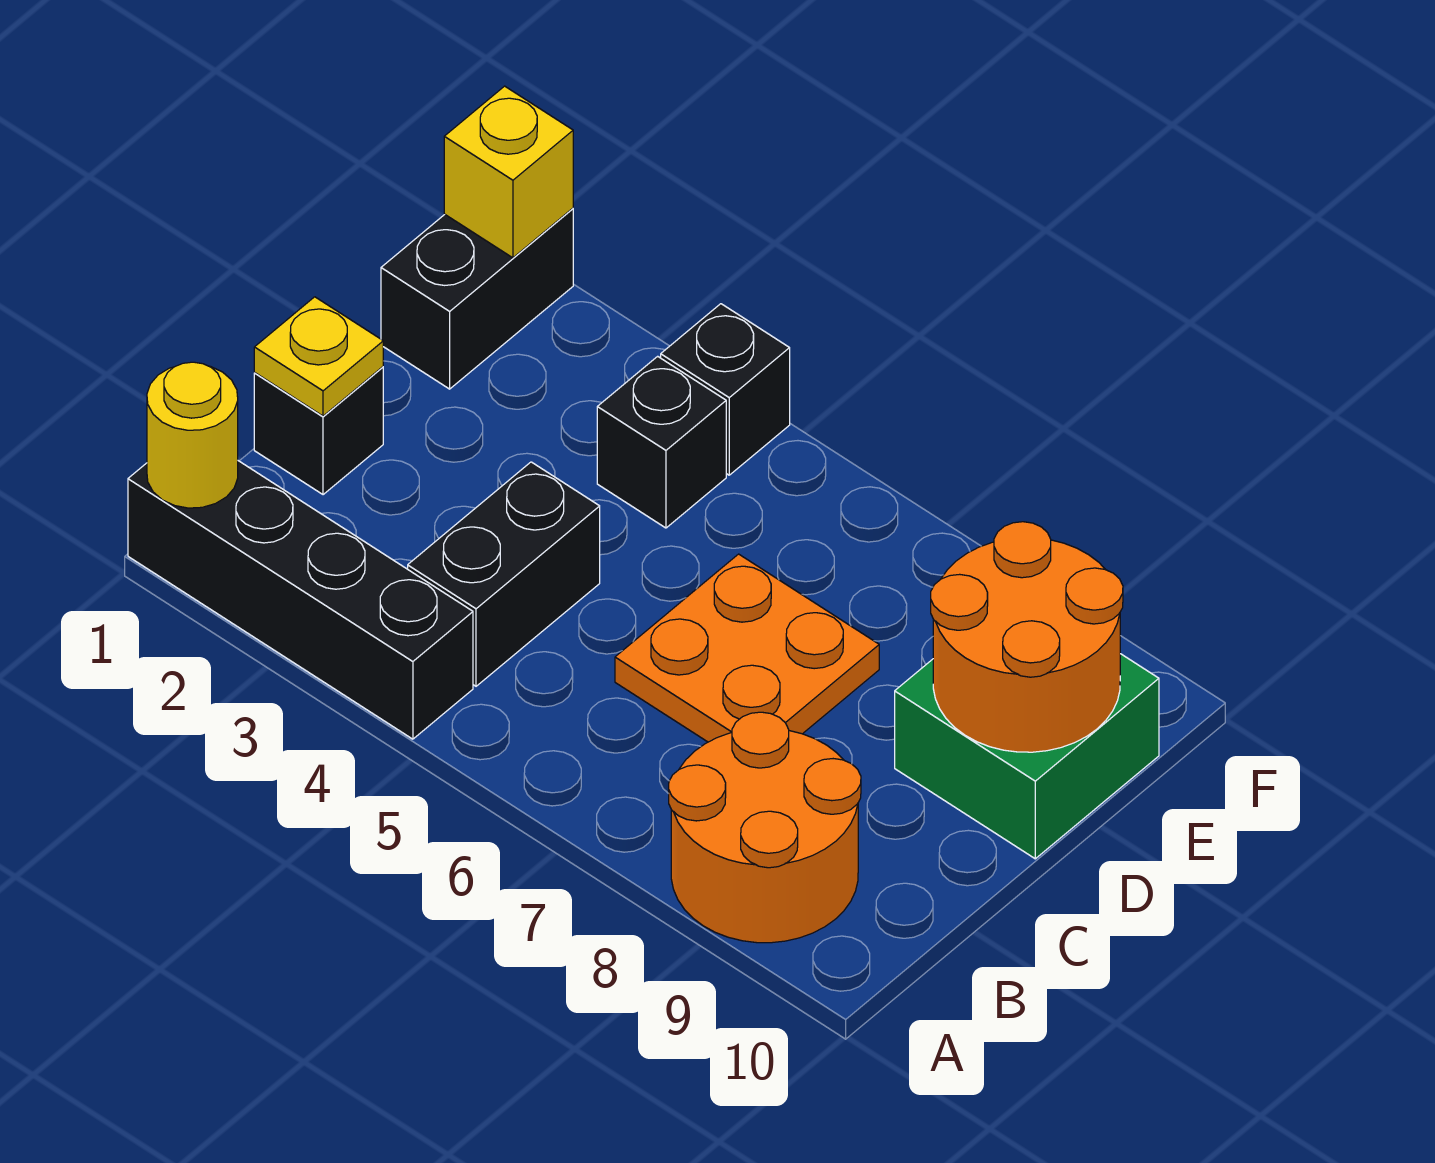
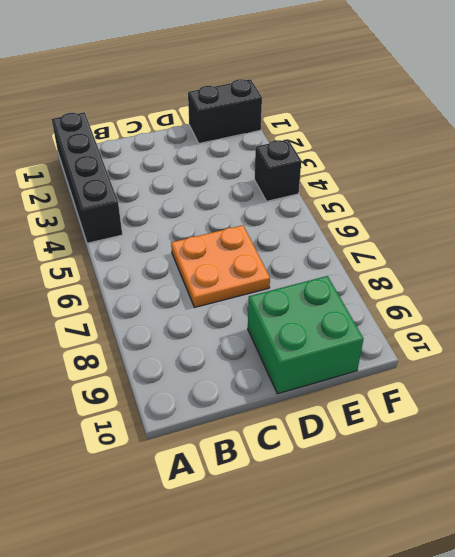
none -> orange round brick A8:B9 level 1
none -> black brick B4:C4 level 1
none -> black brick C1 level 1

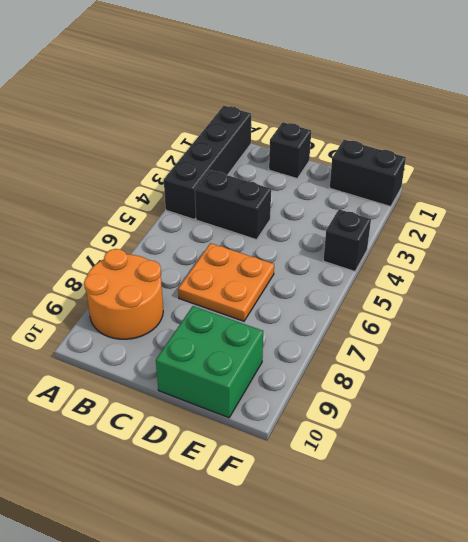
none -> black brick E4 level 1
none -> yellow round brick A1 level 2
none -> yellow plate C1 level 2

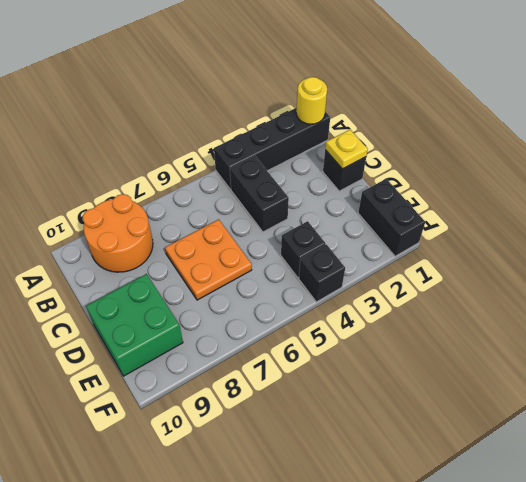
none -> orange round brick D9:E10 level 2
none -> yellow brick F1 level 2

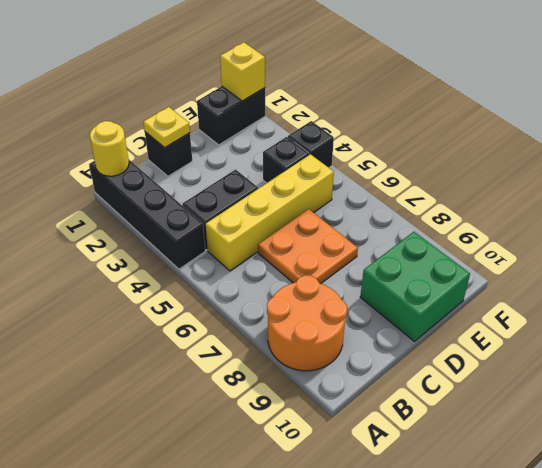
yellow brick B5:E5 level 1 -> none
none -> orange round brick D9:E10 level 2

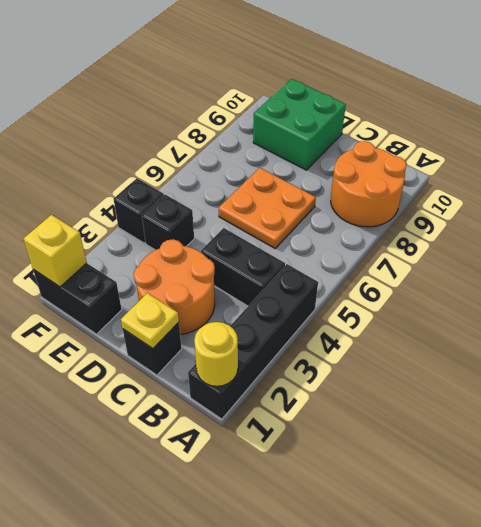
orange round brick C2:D3 level 1 -> orange round brick D9:E10 level 2

